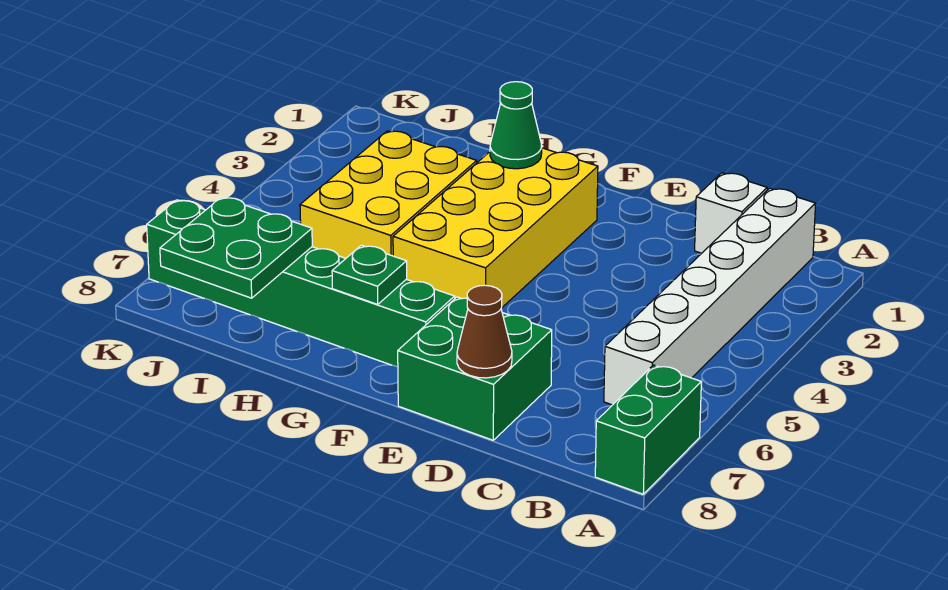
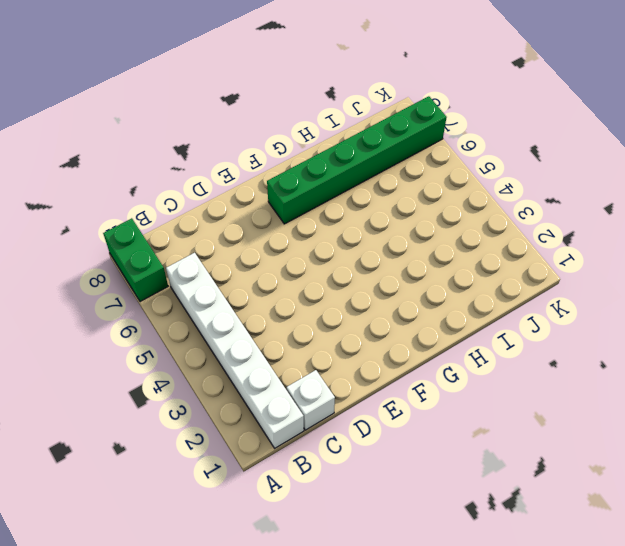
none -> green brick D7:E8 level 1
none -> yellow brick F2:G5 level 1

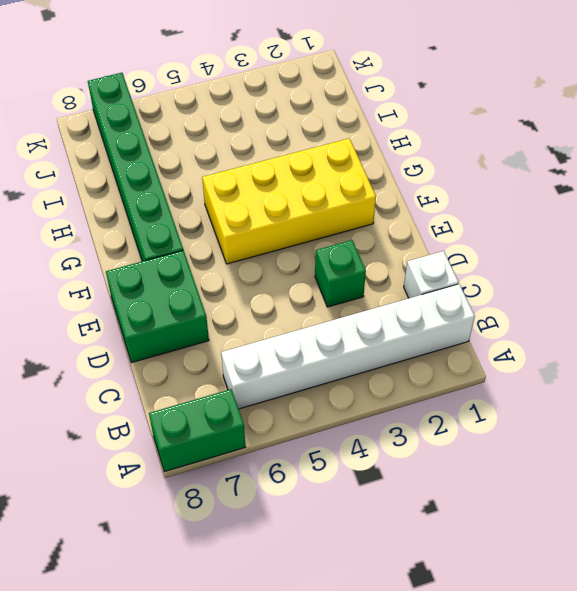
green brick D3 level 1 -> none
none -> yellow brick H3:I5 level 1
none -> brown cone D8 level 2

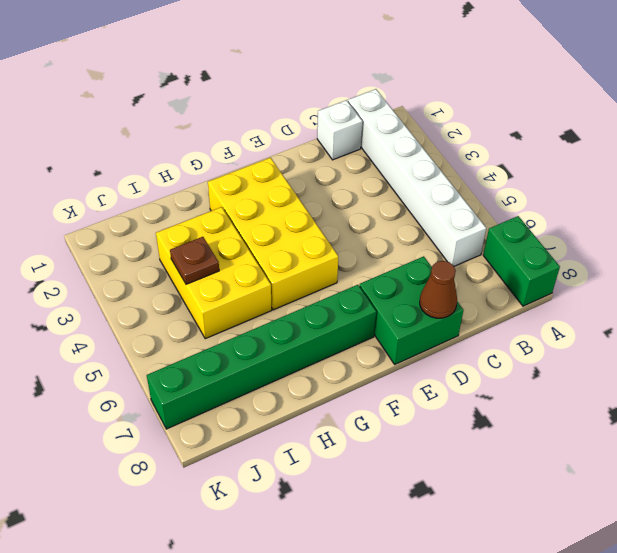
brown plate I4 level 2 -> none
none -> green cone G2 level 2
none -> green plate G7 level 2

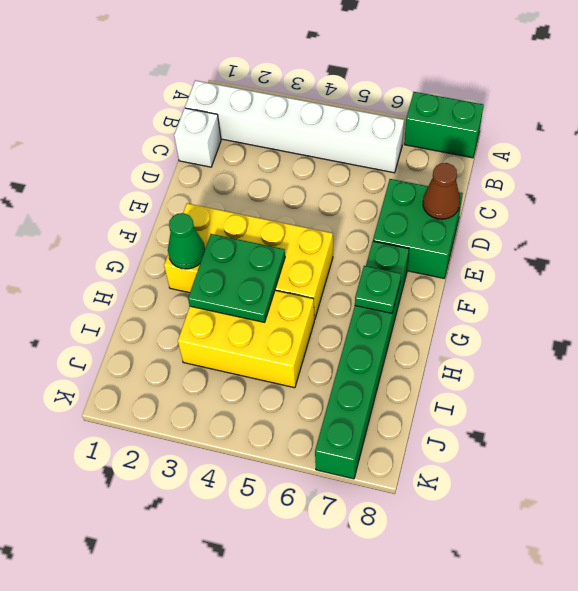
green plate G3:H4 level 2 -> green plate I7:J8 level 2

